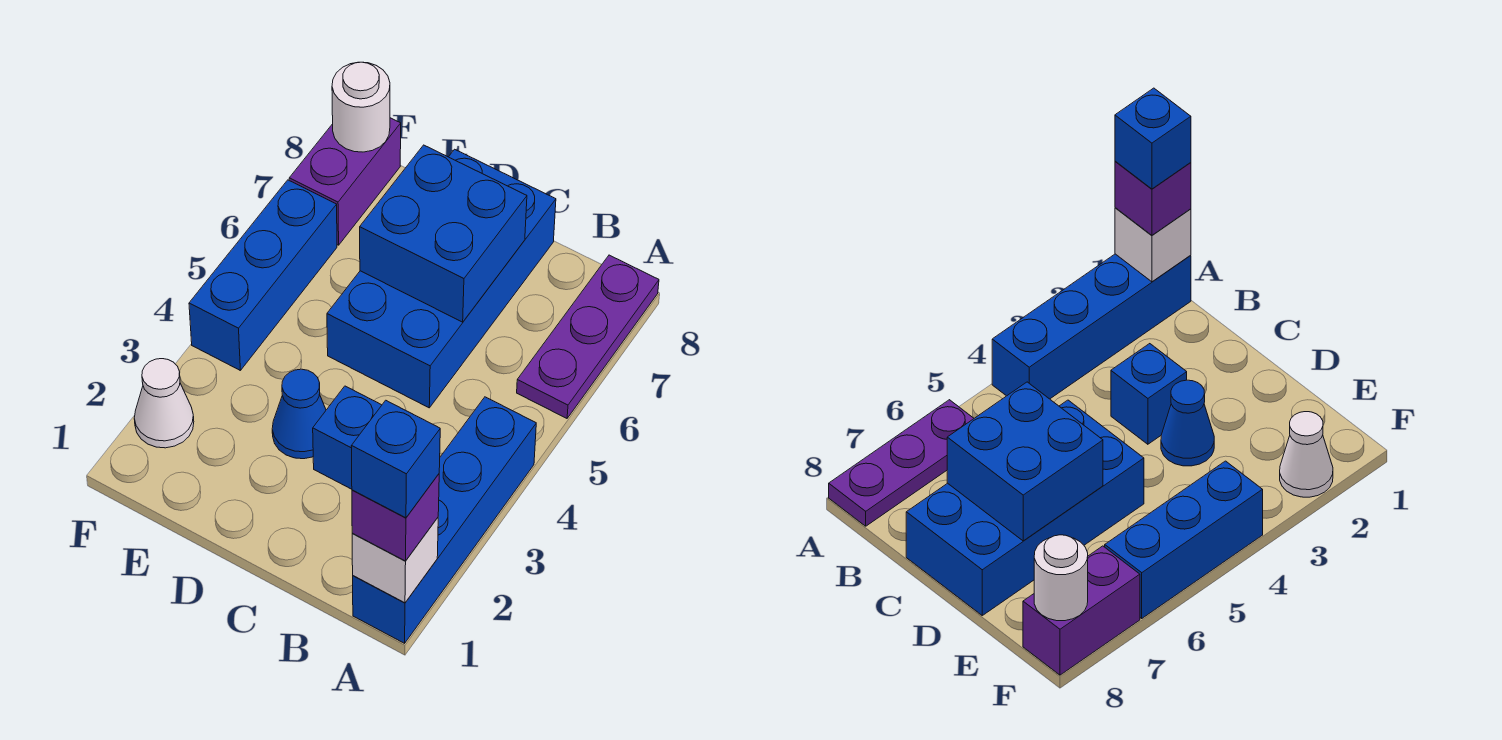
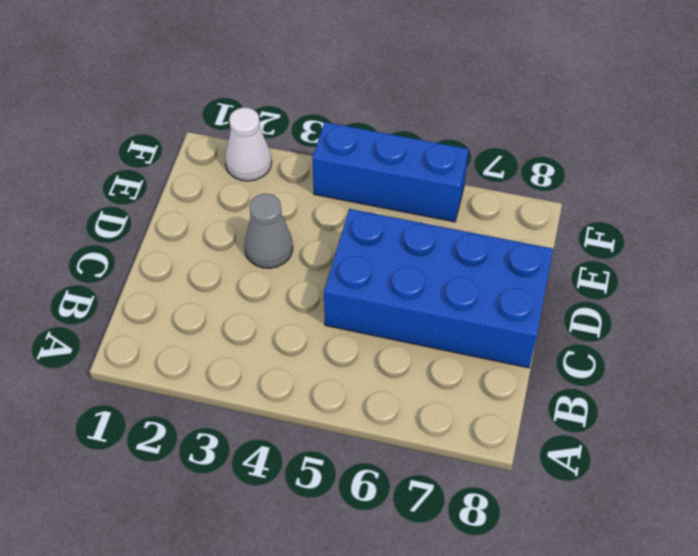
grey cone D3 level 1 -> blue cone D3 level 1
none -> blue brick A1:A4 level 1
none -> purple plate A6:A8 level 1
none -> blue brick C3 level 1

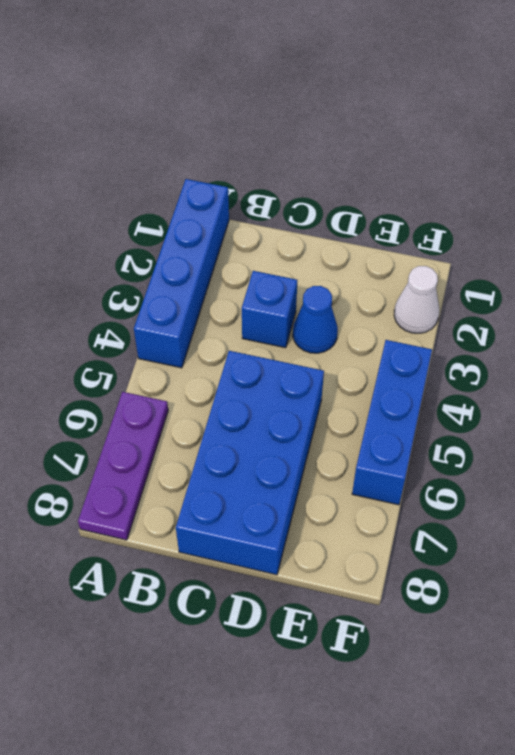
none -> purple brick F7:F8 level 1
none -> white brick A1 level 2
none -> blue brick C6:D7 level 2

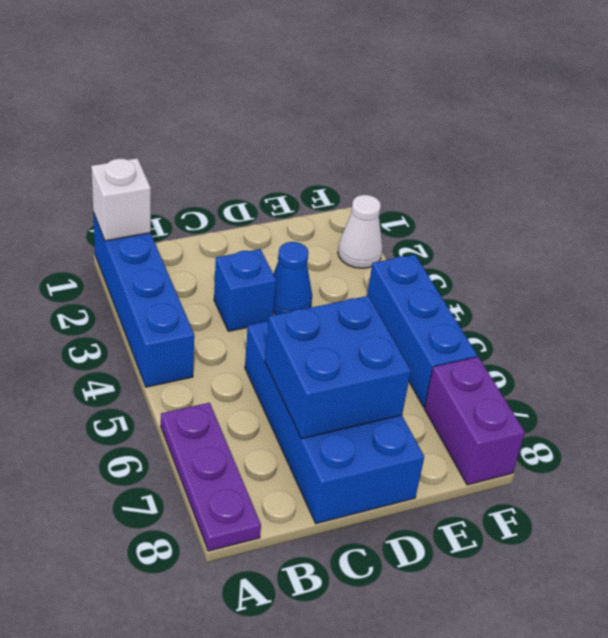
none -> white round brick F8 level 2
none -> purple brick A1 level 3
none -> blue brick A1 level 4

